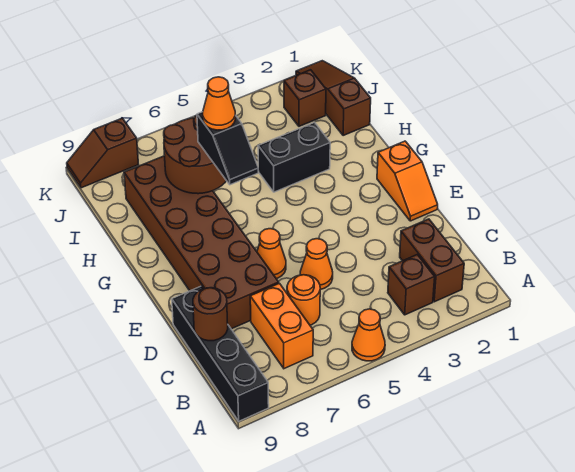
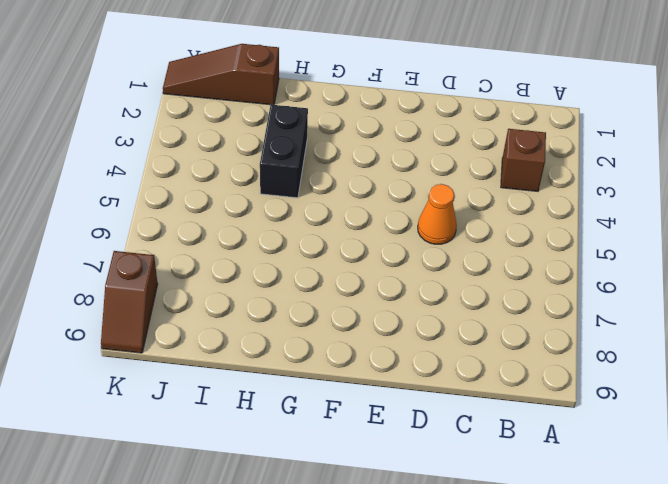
none -> orange cone A5 level 1
none -> black brick A9:D9 level 1
none -> brown brick B2:C2 level 1

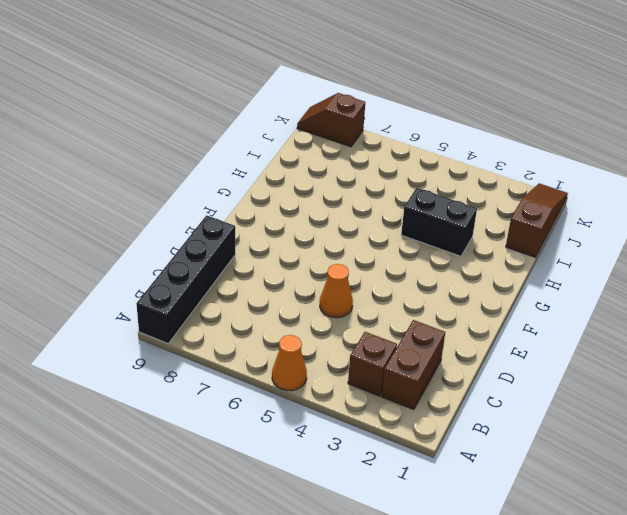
none -> orange brick B7:C7 level 1
none -> orange round brick C6 level 1
none -> brown brick D7:I8 level 1

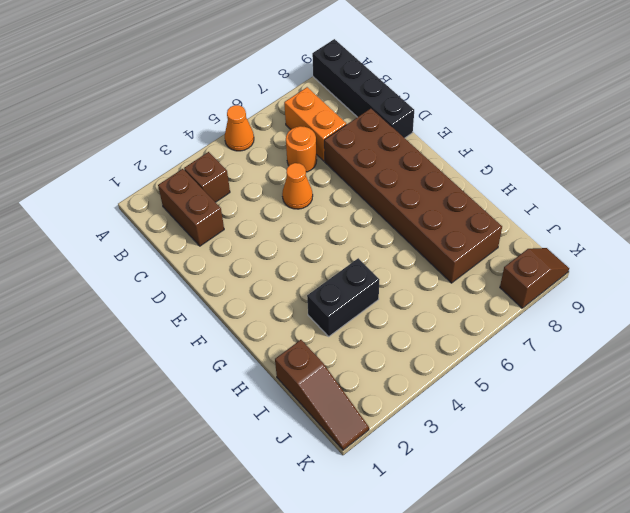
none -> orange slope E1:F1 level 1 top F
none -> orange cone E6 level 1
none -> brown brick J2 level 1

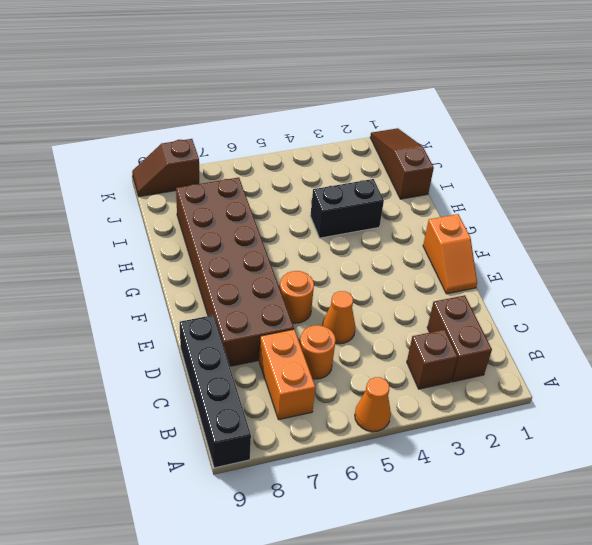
orange round brick E6 level 1 -> orange cone E6 level 1
none -> brown brick J2 level 1
none -> brown round brick C9 level 2
none -> brown round brick H6:I7 level 2

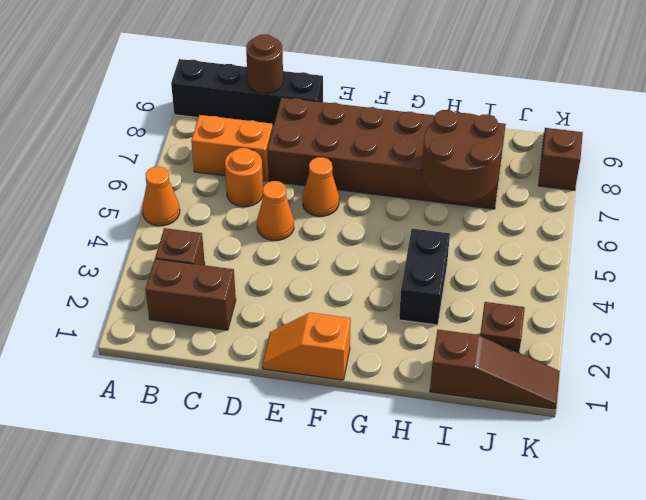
none -> black slope G6:H6 level 3 top H
none -> orange cone H6 level 4

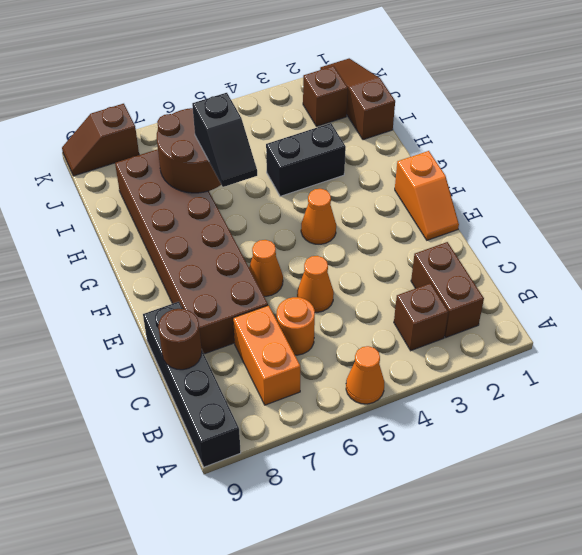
orange cone F4 level 1 -> orange cone H6 level 4

